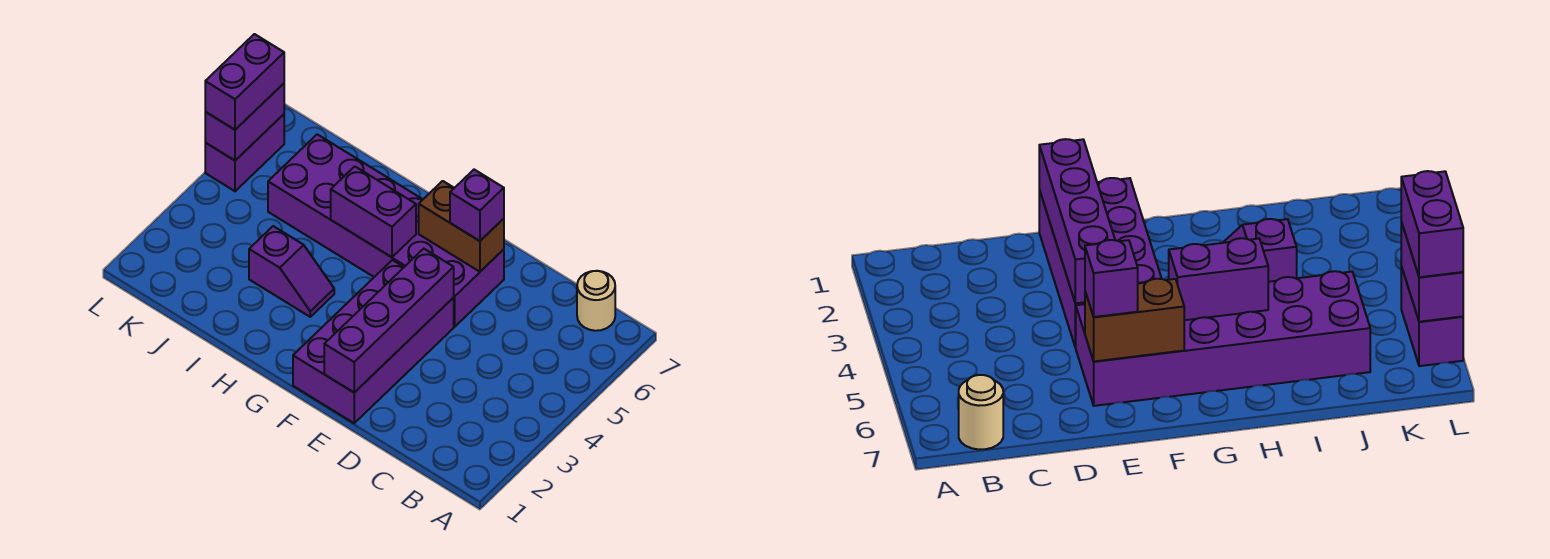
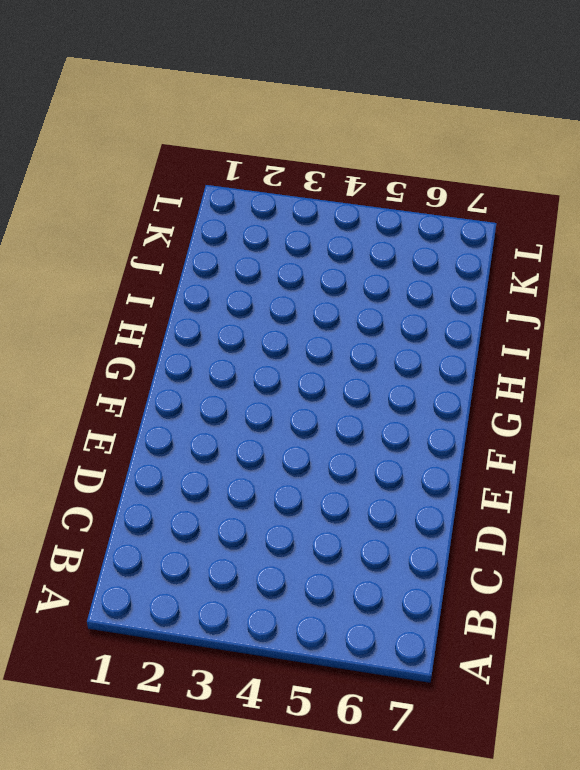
none -> tan round brick B7 level 1
none -> purple brick E1:F4 level 1

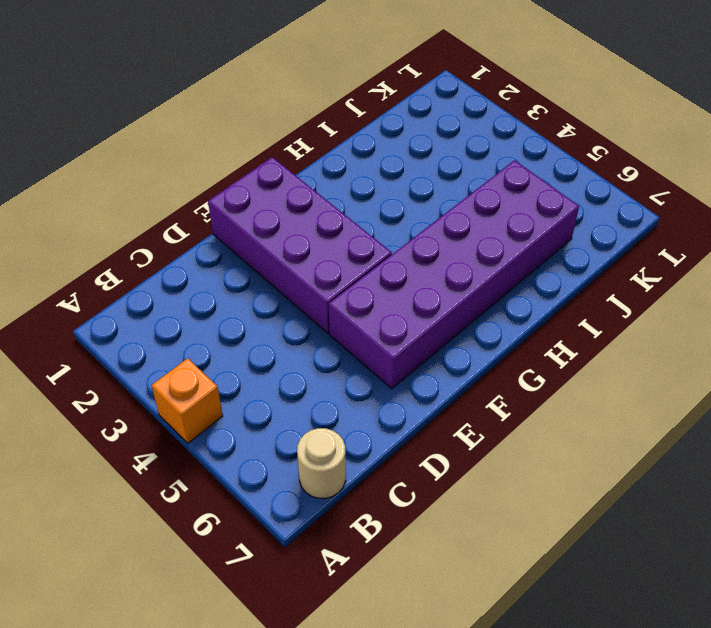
orange brick A4 level 1 -> none
none -> purple slope H3:I3 level 1 top I
none -> purple brick L5:L6 level 1

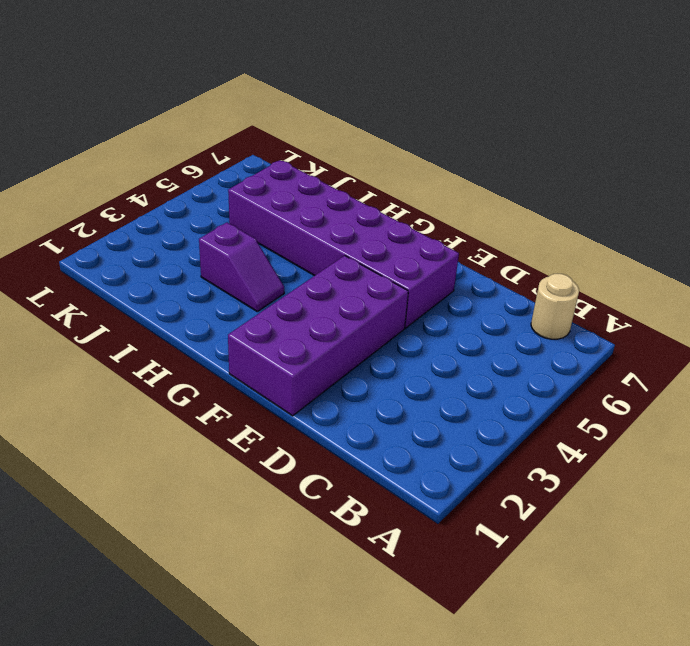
none -> purple brick L5:L6 level 1
none -> purple brick E1:E4 level 2

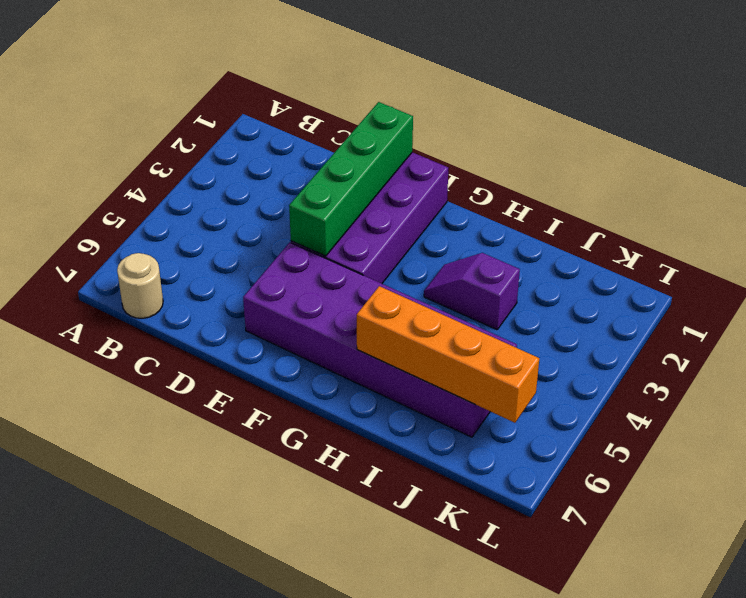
green brick E1:E4 level 2 -> purple brick E1:E4 level 2
orange brick H6:K6 level 2 -> none
none -> purple brick L5:L6 level 1
none -> brown brick E6:F6 level 2

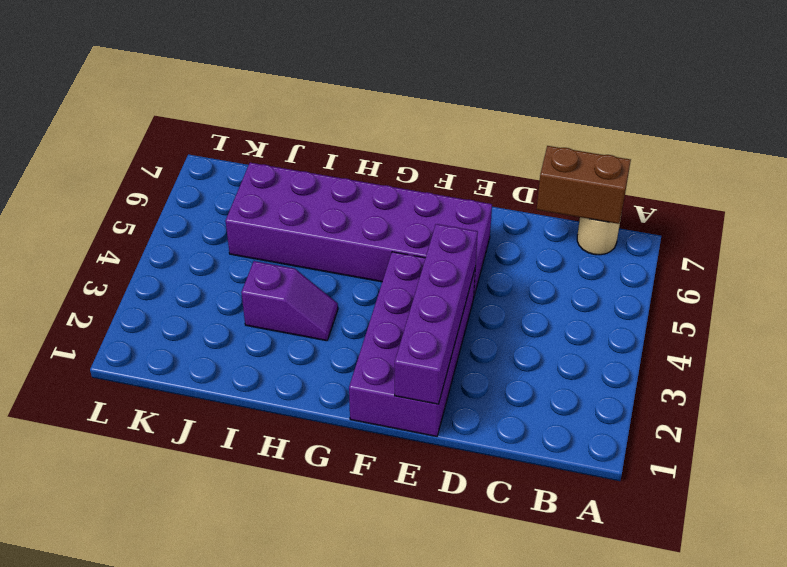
brown brick B7:C7 level 2 -> brown brick E6:F6 level 2
none -> purple brick L5:L6 level 1
none -> purple brick G5:H5 level 2

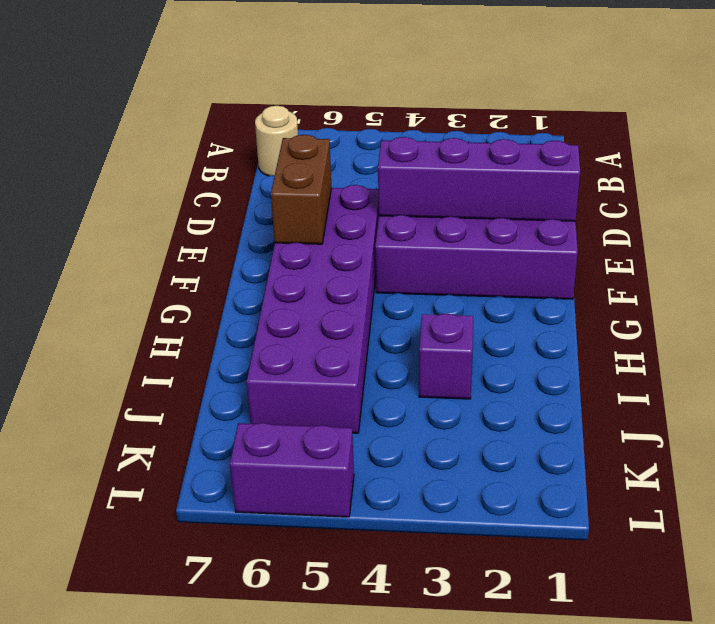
none -> purple brick G5:H5 level 2
none -> purple brick L5:L6 level 2

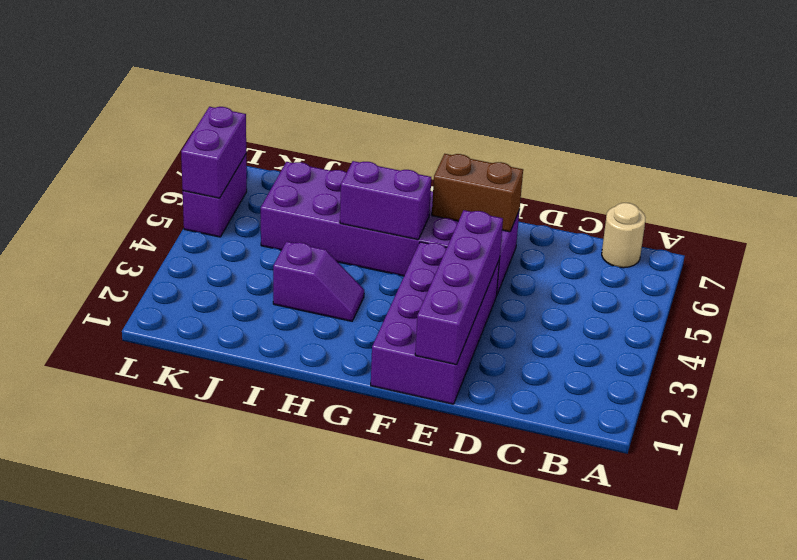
none -> purple brick E6 level 3
none -> purple brick L5:L6 level 3

